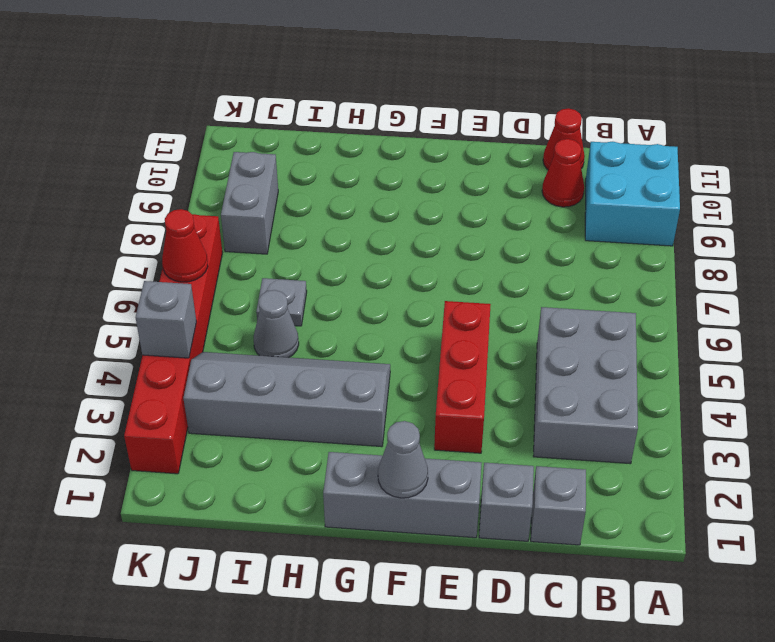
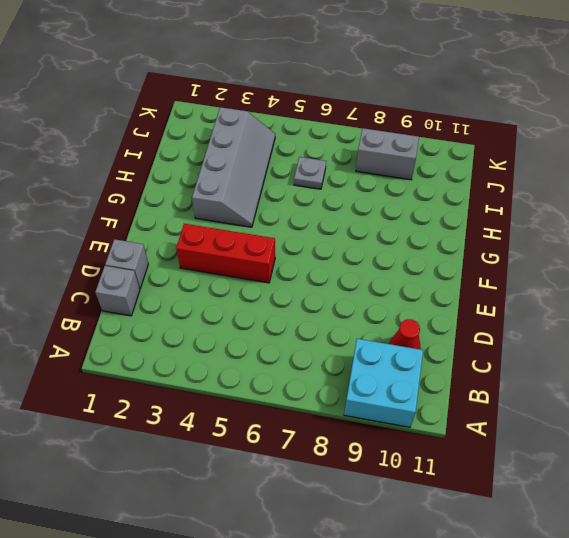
none -> grey brick B3:C5 level 1
none -> red cone C11 level 1
none -> grey brick E1:G1 level 1

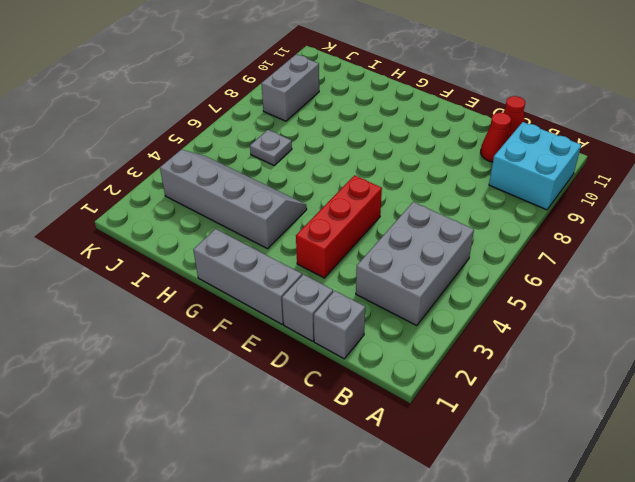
none -> grey cone I5 level 1
none -> red brick K2:K7 level 1
none -> grey cone F1 level 2

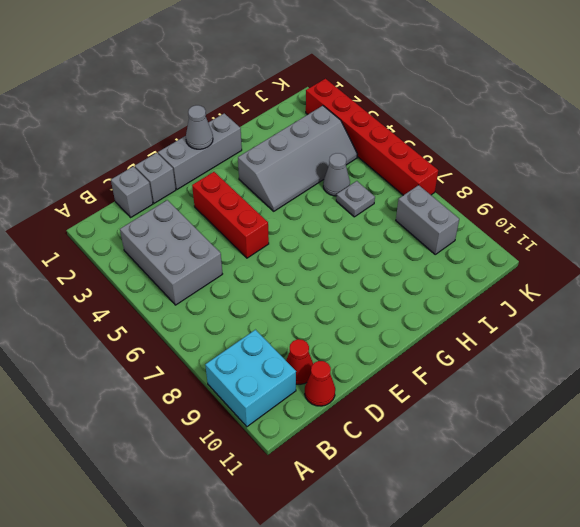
none -> grey brick K4 level 2
none -> red cone K6 level 2

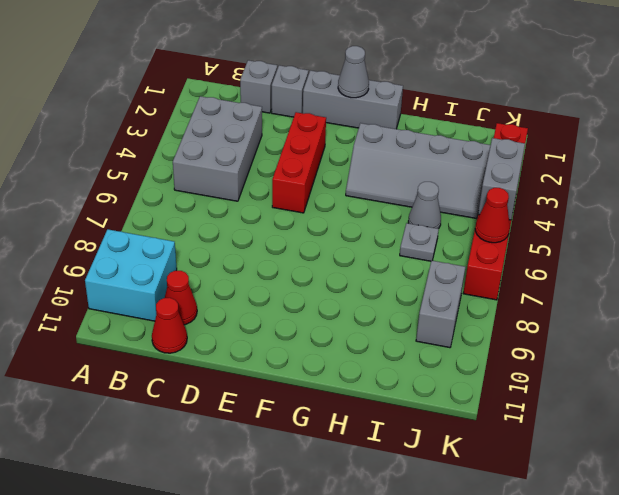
grey brick K4:K5 level 2 -> grey brick K4 level 2

